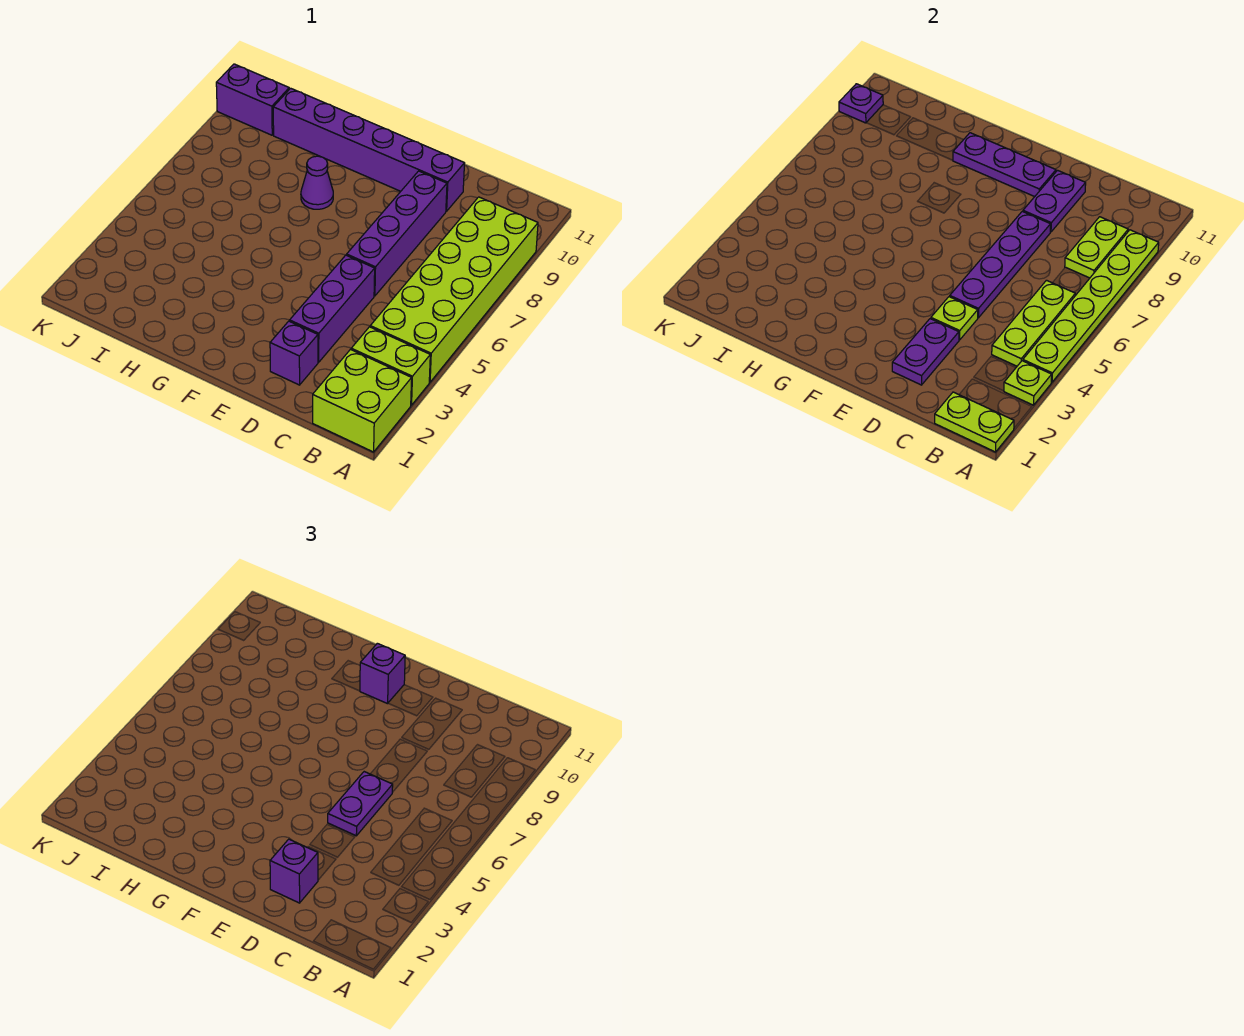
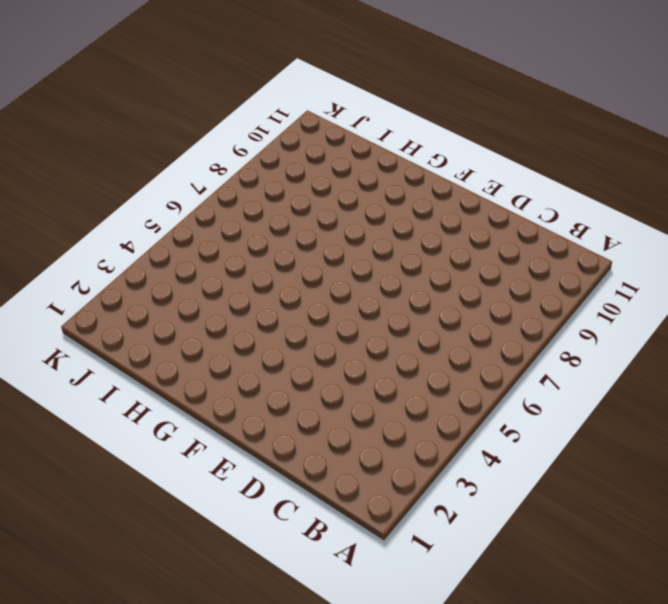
none -> lime brick A1:B2 level 1
none -> lime brick A3:B3 level 1
none -> lime brick A4:B9 level 1

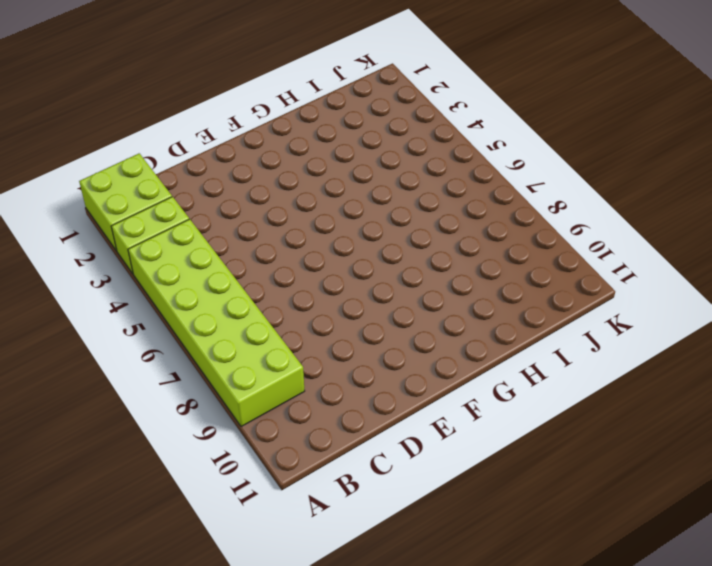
none -> purple brick D2 level 1
none -> purple brick D3:D5 level 1
none -> purple brick D6:D9 level 1

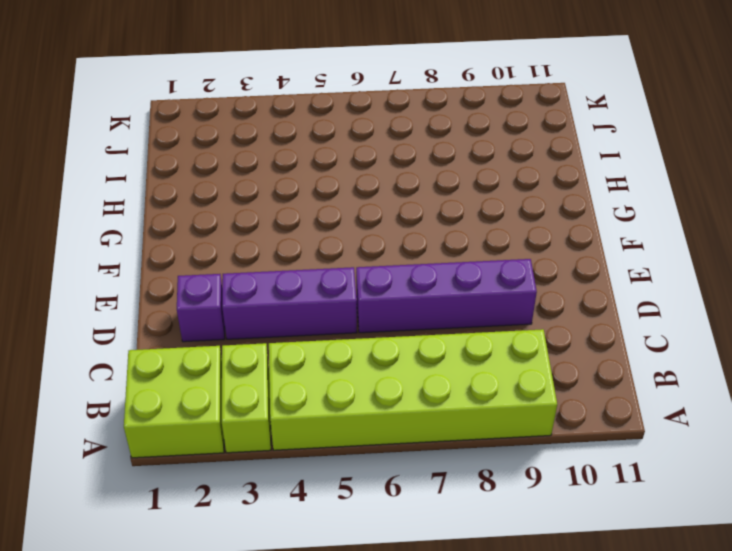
none -> purple brick D10:I10 level 1
none -> purple cone G8 level 1
none -> purple brick J10:K10 level 1

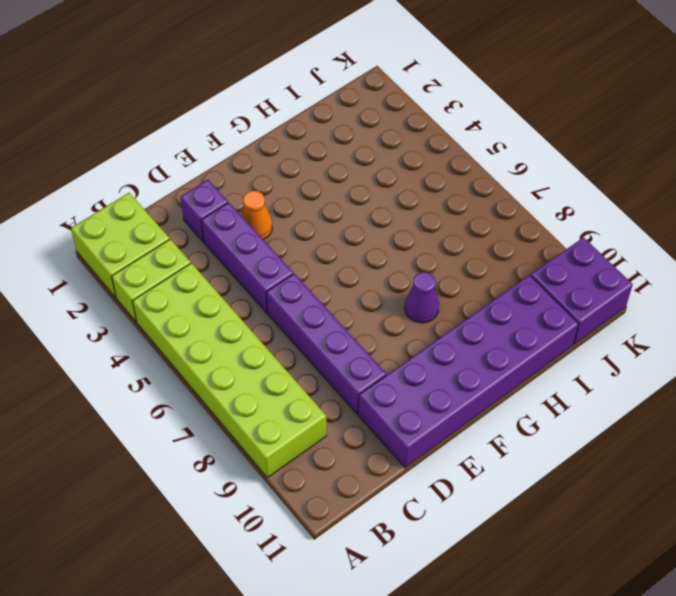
purple brick D10:I11 level 1 -> purple brick D10:I10 level 1
orange cone E3 level 1 -> none
purple brick J10:K11 level 1 -> purple brick J10:K10 level 1
none -> lime plate A1:B1 level 2
none -> lime plate A3 level 2
none -> lime plate A4:A9 level 2

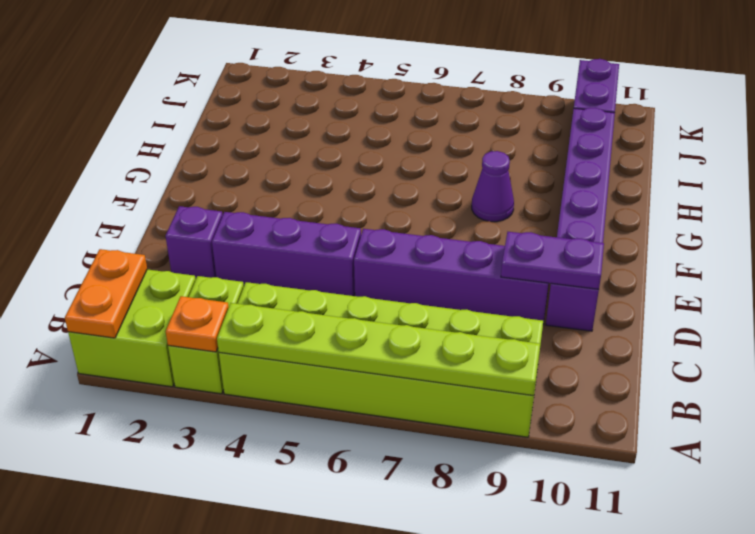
orange plate A1:B1 level 2 -> lime plate A1:B1 level 2
orange plate A3 level 2 -> lime plate A3 level 2
none -> lime plate B4:B6 level 2
none -> lime plate B8:B9 level 2
none -> purple plate D2:D3 level 2

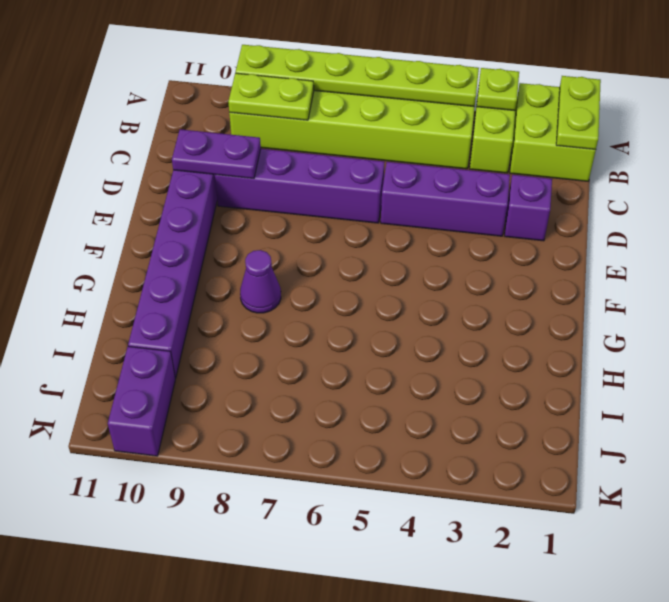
none -> lime plate B4:B6 level 2
none -> purple plate D2:D3 level 2
none -> lime plate D4 level 2

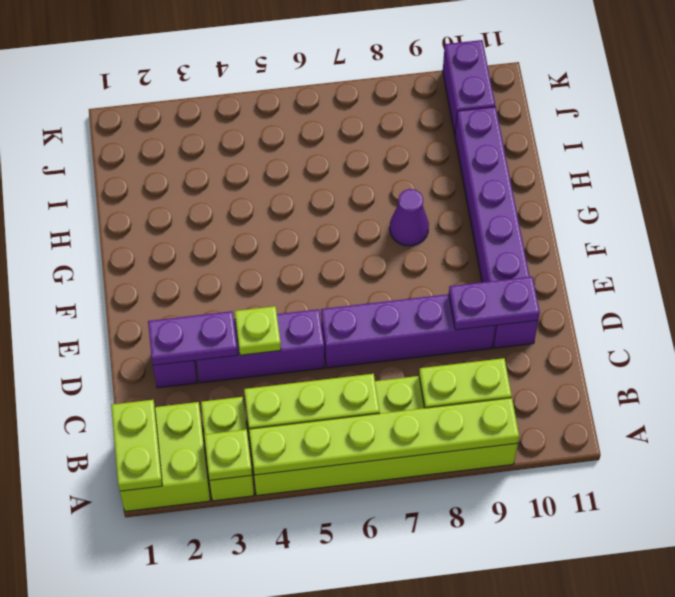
none -> purple plate D5:D8 level 2
none -> purple plate E10:G10 level 2
none -> purple plate K10 level 2

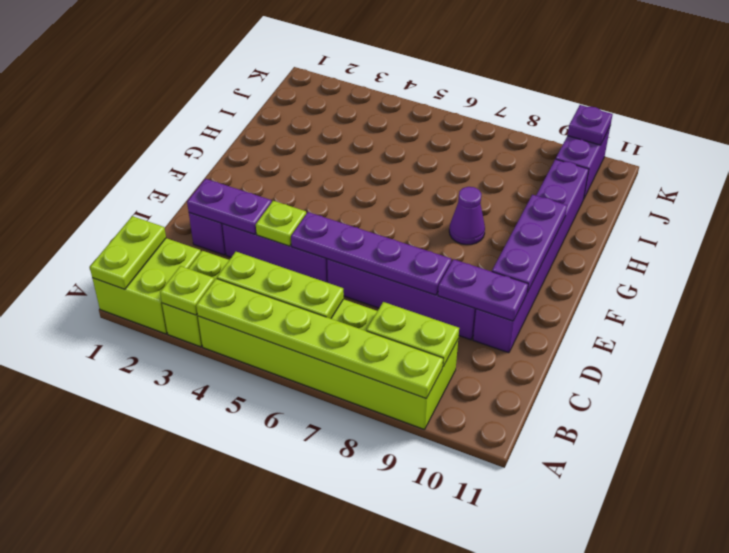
none -> purple brick D2 level 3
none -> purple plate D5:D6 level 3
none -> purple brick F10 level 3

